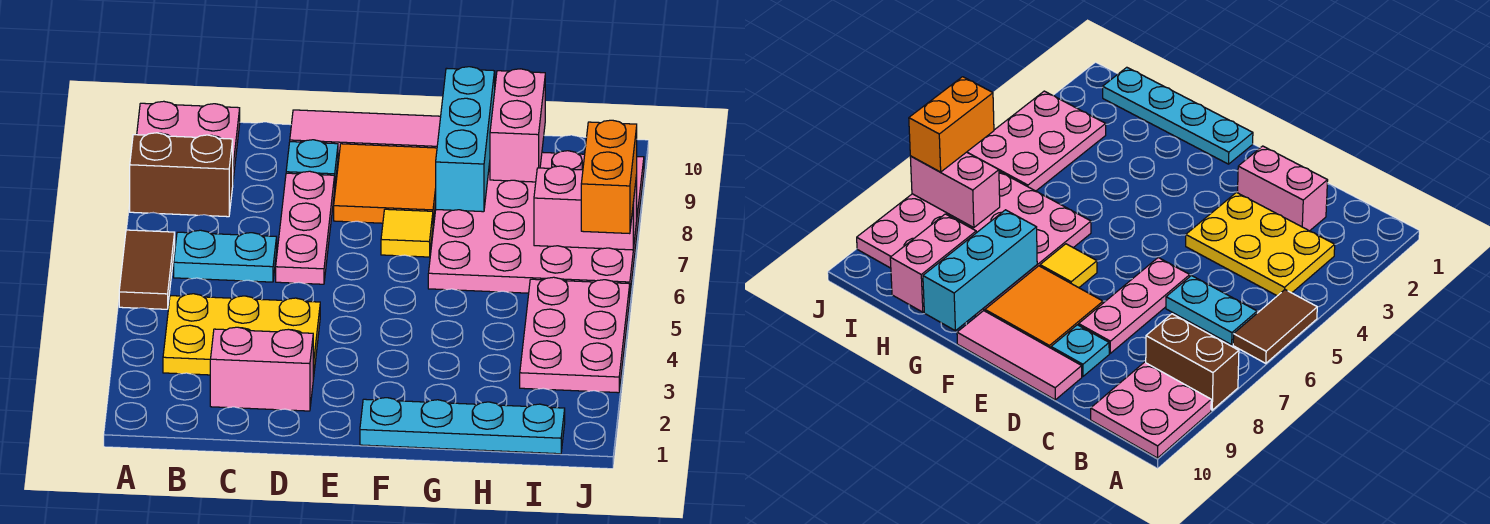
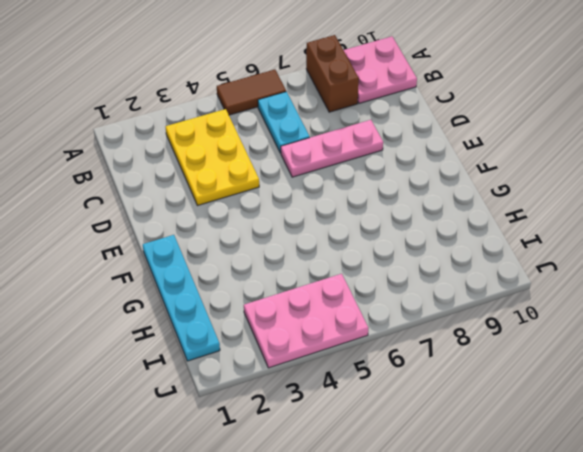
none -> pink brick C2:D2 level 1
none -> cyan plate D9 level 1
none -> pink tile D10:F10 level 1

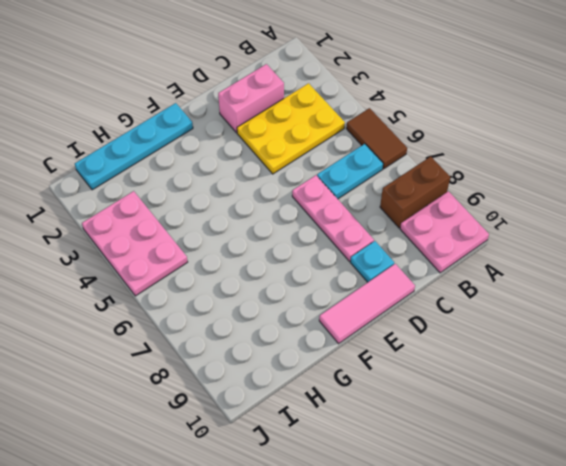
none -> orange tile E8:F9 level 1
none -> yellow tile F7 level 1
none -> pink plate G6:J9 level 1

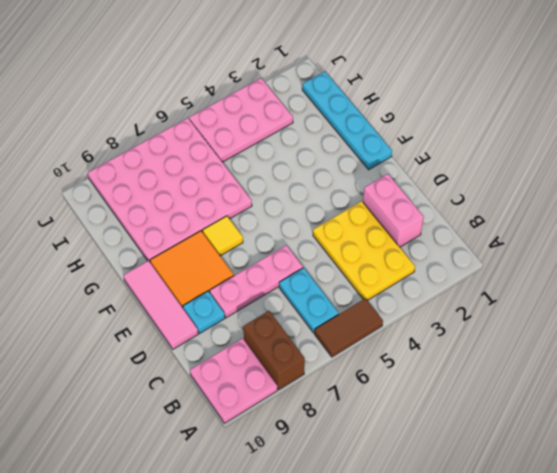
none -> cyan brick G8:G10 level 2
none -> pink brick H9:H10 level 2
none -> pink brick I7:J7 level 2

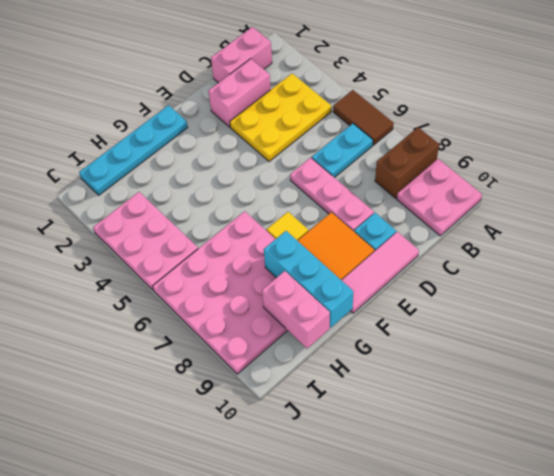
pink brick B1:C1 level 1 -> pink brick I7:J7 level 2
none -> orange brick J6:J7 level 3

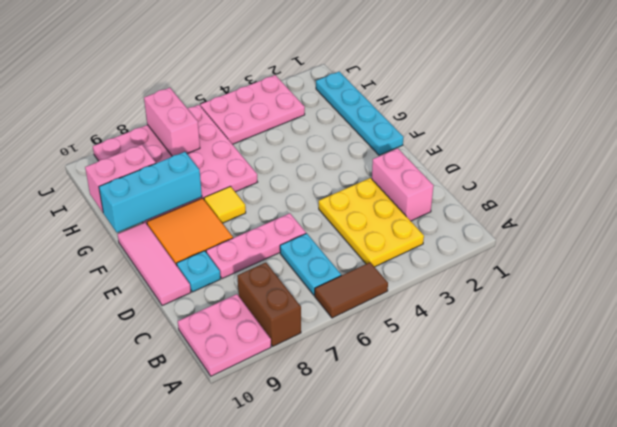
none -> orange brick J6:J7 level 3

